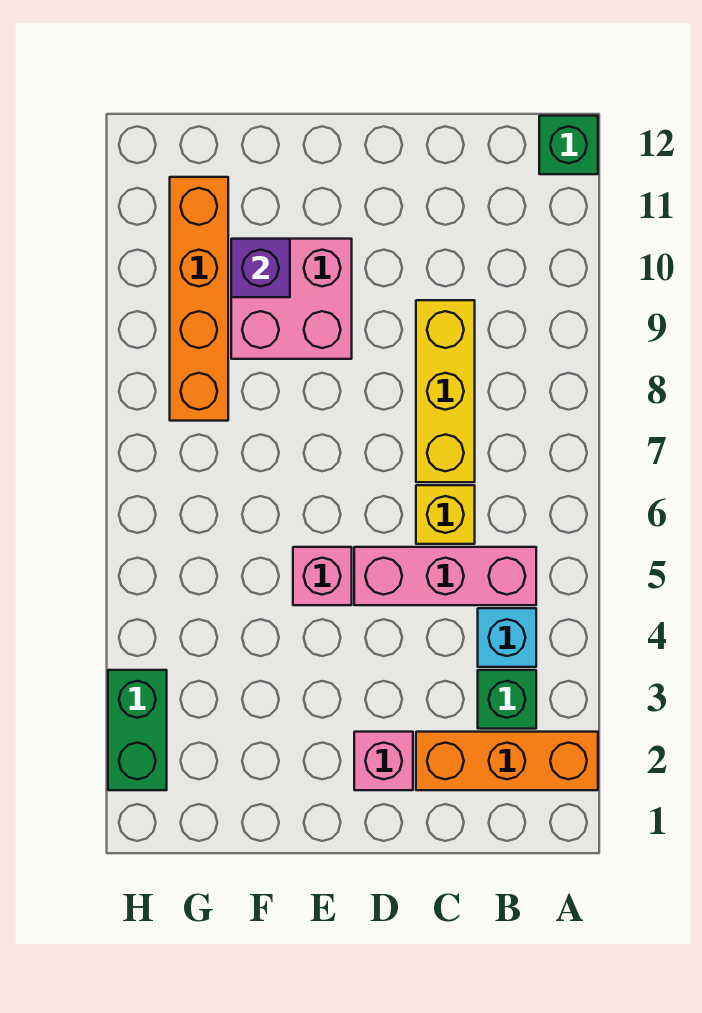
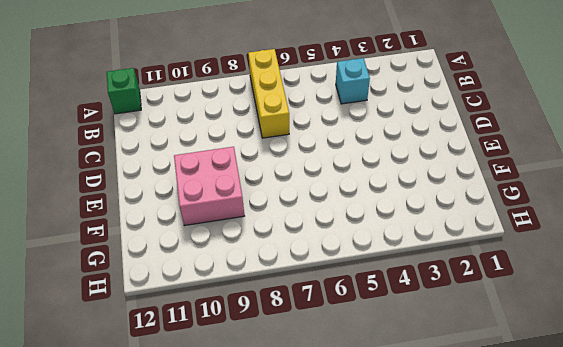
yellow brick A7:C7 level 1 -> yellow brick C7:C9 level 1
none -> orange brick A2:C2 level 1
none -> green brick B3 level 1
none -> pink brick B5:D5 level 1

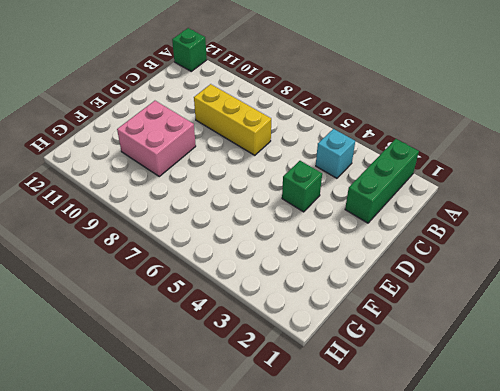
green brick A2:C2 level 1 -> orange brick A2:C2 level 1
green brick D4 level 1 -> green brick B3 level 1
none -> pink brick B5:D5 level 1
none -> yellow brick C6 level 1
none -> pink brick D2 level 1

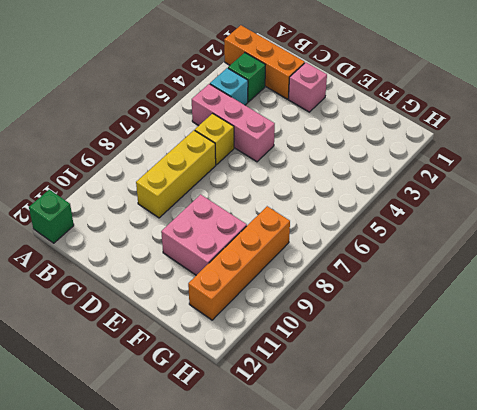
none -> pink brick E5 level 1
none -> green brick H2:H3 level 1
none -> purple brick F10 level 2

